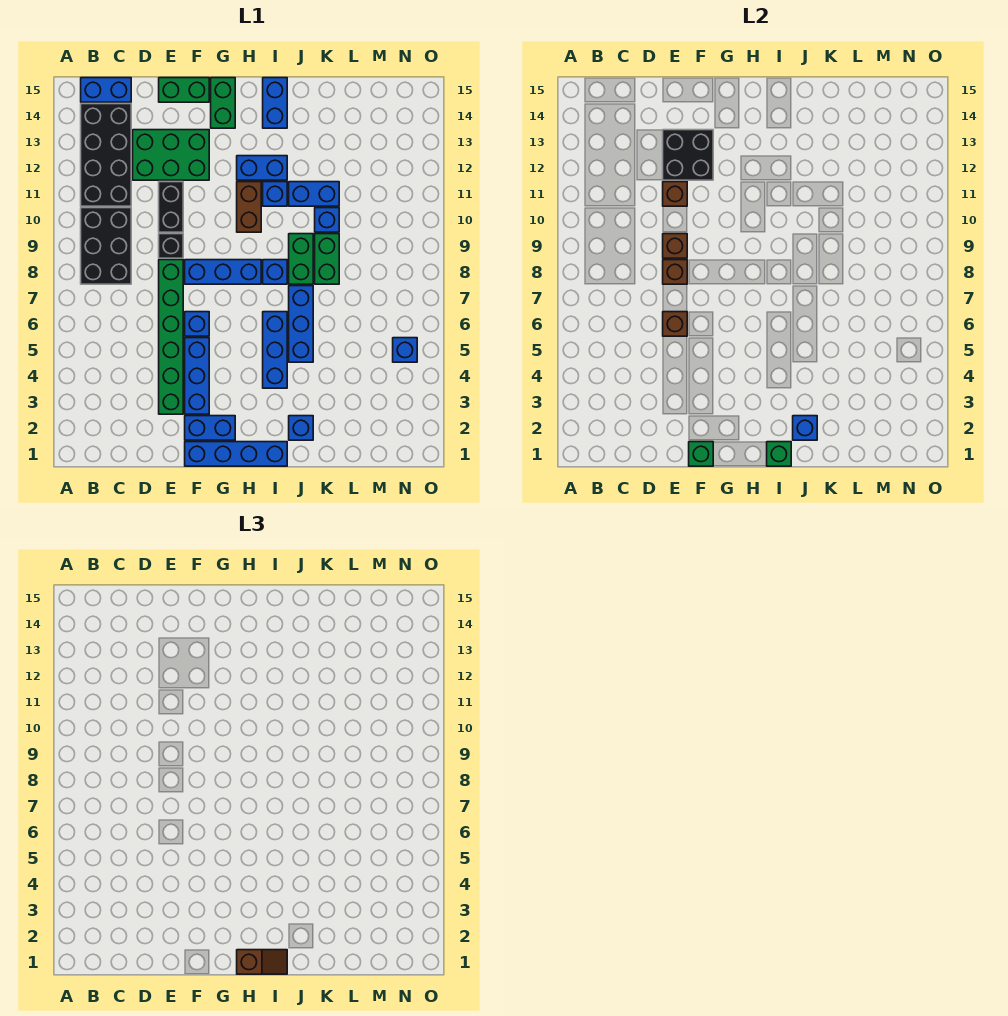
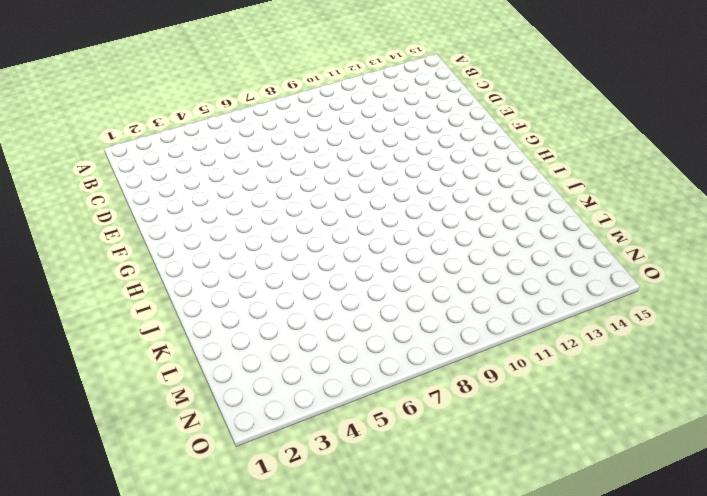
none -> black brick B8:C10 level 1
none -> black brick B11:C14 level 1
none -> blue brick B15:C15 level 1
none -> green brick D12:F13 level 1

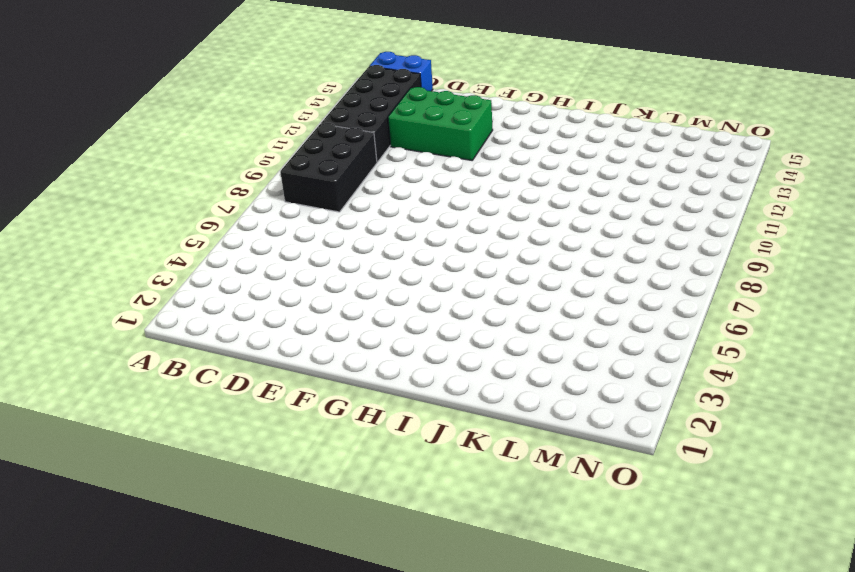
none -> green brick E3:E8 level 1
none -> black brick E9 level 1
none -> black brick E10:E11 level 1
none -> green brick E15:F15 level 1

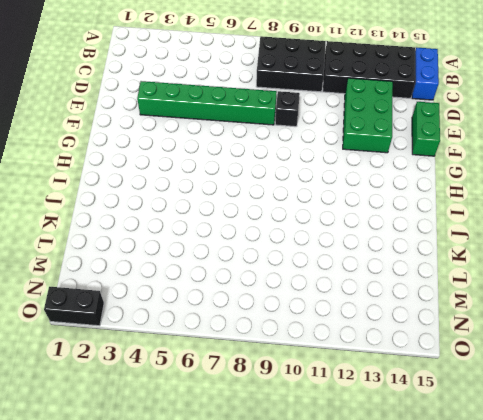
black brick O1:O2 level 1 -> black brick E10:E11 level 1
none -> blue brick F1:I1 level 1
none -> blue brick F2:G2 level 1
none -> blue brick F3:F5 level 1
none -> blue brick F6 level 1

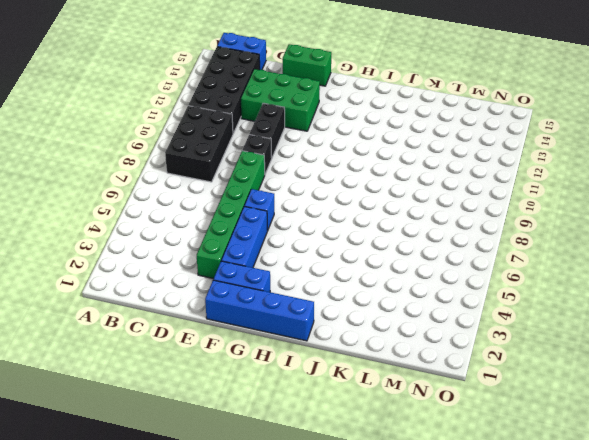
none -> blue brick F8:H8 level 1
none -> green brick G14:G15 level 1
none -> brown brick H10:H11 level 1
none -> blue brick H12:I12 level 1

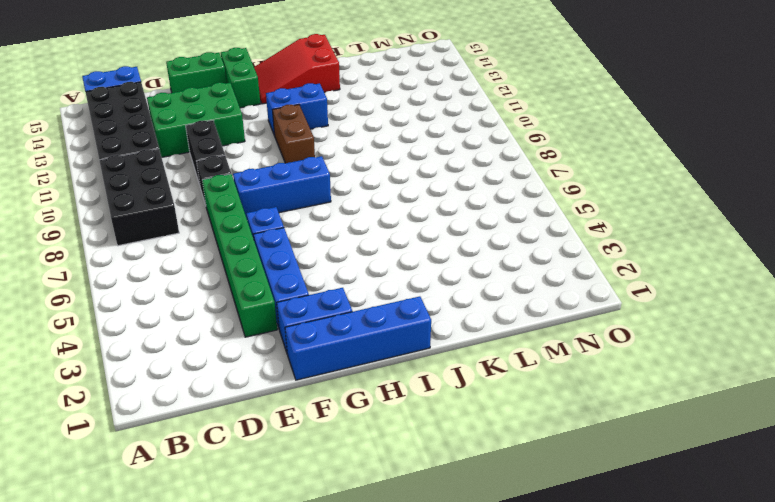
red slope H14:J15 level 1 top J -> blue brick I14:I15 level 1
none -> blue brick I4:I6 level 1
none -> blue brick I8 level 1
none -> blue brick I11 level 1
none -> blue brick J2 level 1

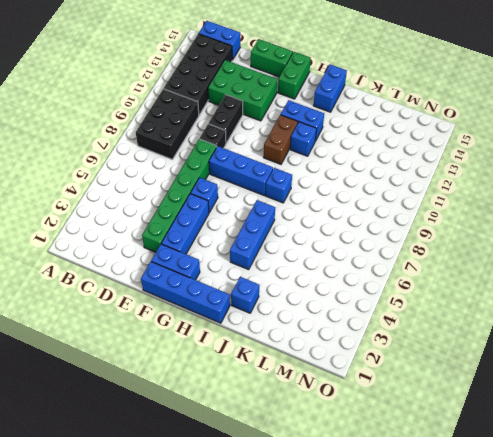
none -> blue brick J5:J7 level 1
none -> green brick J8:J9 level 1
none -> blue brick J11:K11 level 1
none -> green brick K8:K9 level 1

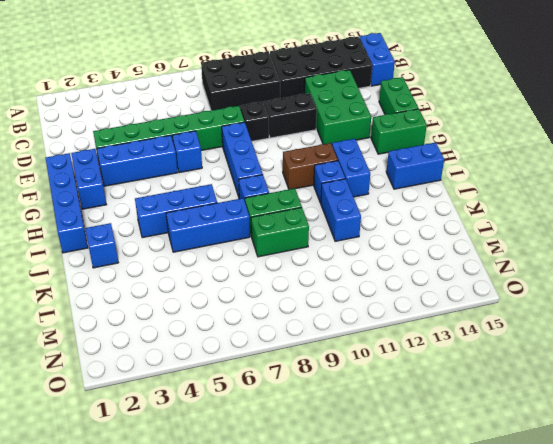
none -> blue brick K10 level 1
none -> blue brick N5 level 1
none -> brown brick E6 level 2
none -> brown brick E8 level 2

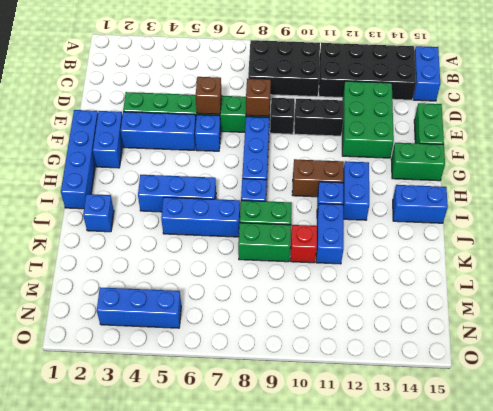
red brick K10 level 1 -> blue brick K10 level 1
blue brick N3:N5 level 1 -> blue brick N5 level 1
none -> brown brick E9 level 2
none -> brown brick E11 level 2
none -> black brick E12:F13 level 2
none -> green brick F1 level 2

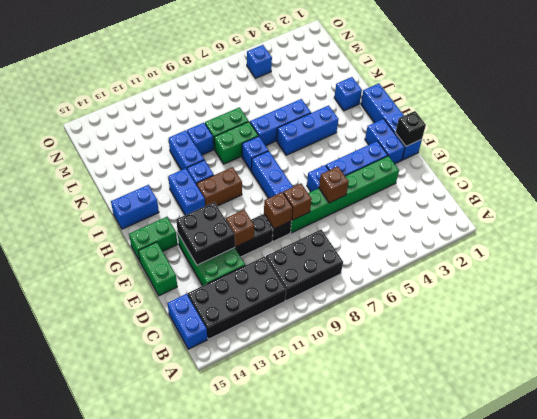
black brick F1 level 2 -> green brick F1 level 2
none -> green brick I1 level 2
none -> blue brick J2 level 2
none -> brown slope H1:I1 level 3 top H

